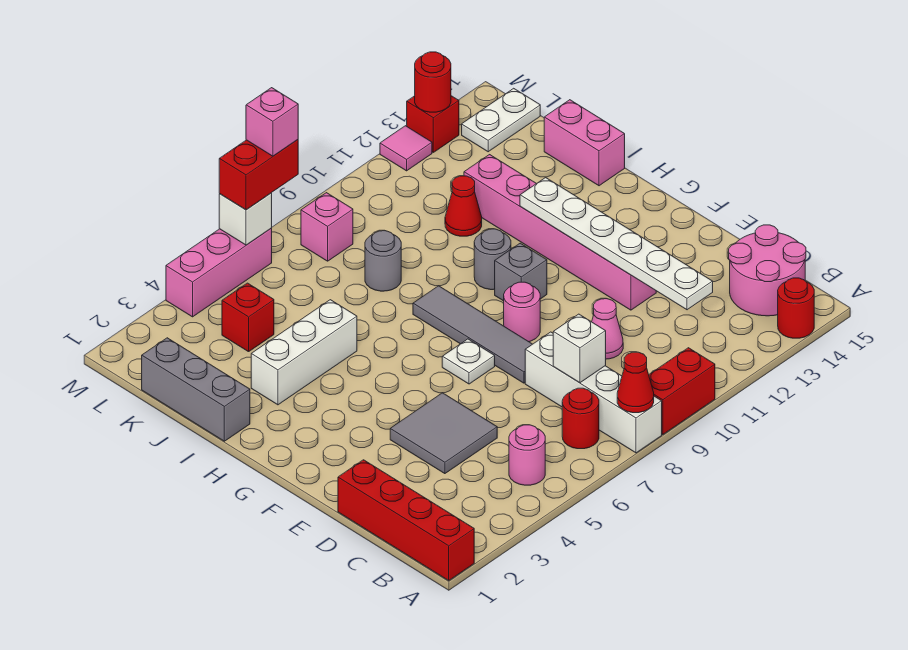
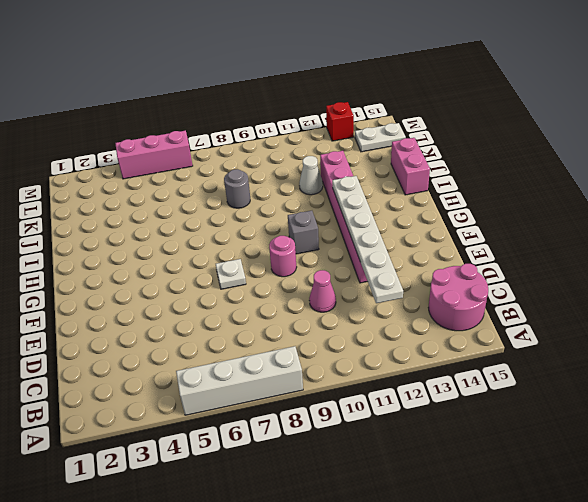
white brick A5:A8 level 1 -> white brick A8:D8 level 1
white cone J11 level 1 -> red cone J11 level 1
none -> red brick A1:D1 level 1
none -> red brick A9:A10 level 1
none -> red round brick A14 level 1
none -> pink round brick B5 level 1

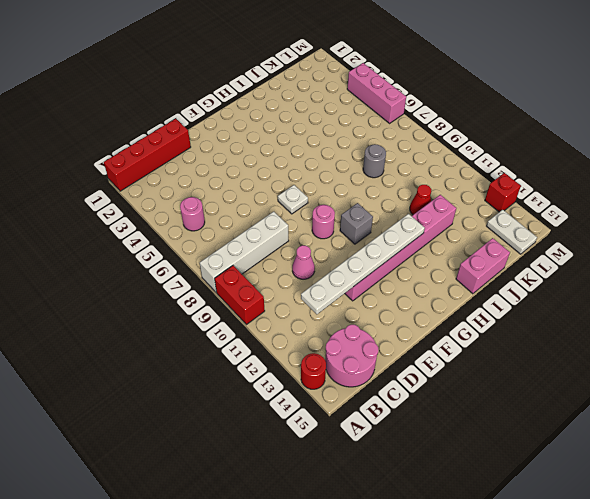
none -> red round brick B7 level 1
none -> grey tile D4:E5 level 1
none -> grey tile E8:H8 level 1
none -> grey round brick H10 level 1

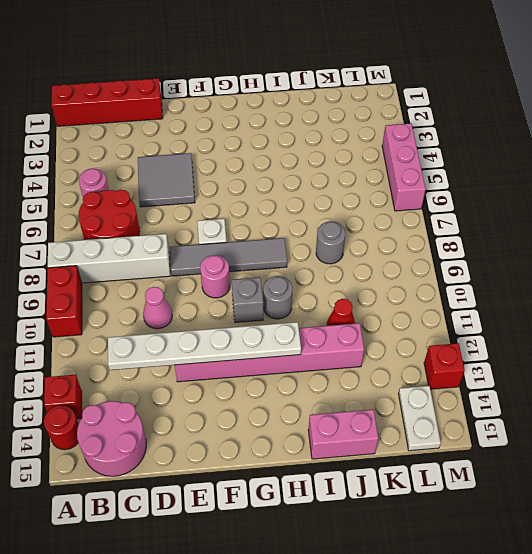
red brick A13 level 1 -> red brick K4 level 1
red round brick B6:C7 level 1 -> red round brick B7 level 1
none -> grey brick I1:K1 level 1
none -> white brick I3:I5 level 1
none -> pink brick L8 level 1
none -> pink tile M12 level 1

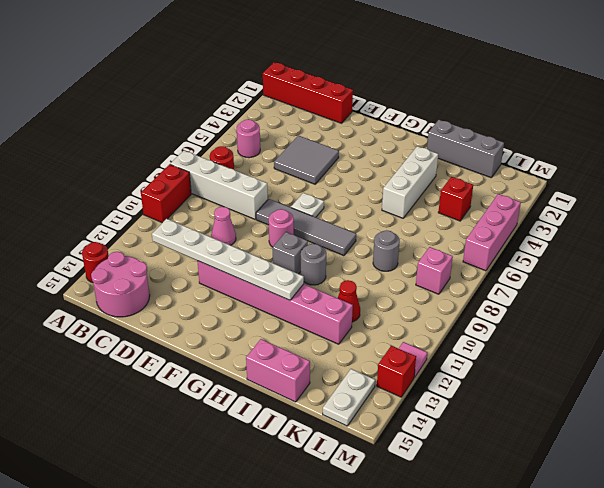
none -> red cone A8 level 2
none -> white brick C8 level 2
none -> white brick M6 level 2
none -> red round brick M13 level 2

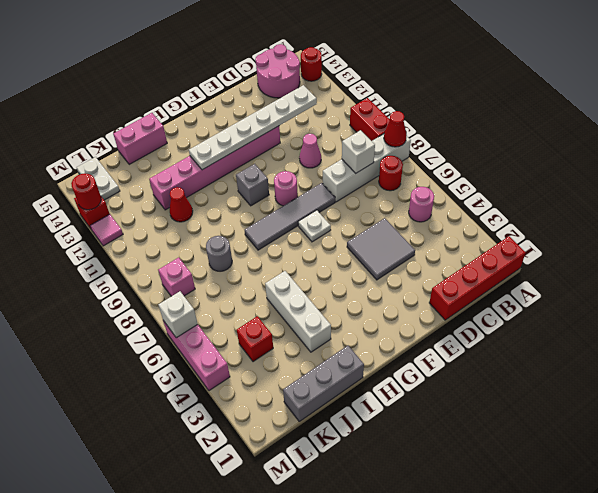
none -> grey round brick H10 level 1
none -> red brick M6:M7 level 3
none -> pink brick M7 level 4

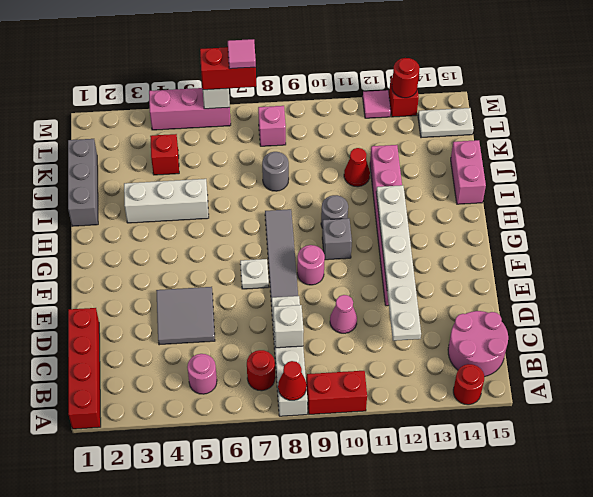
pink tile M7 level 4 -> pink brick M7 level 4

